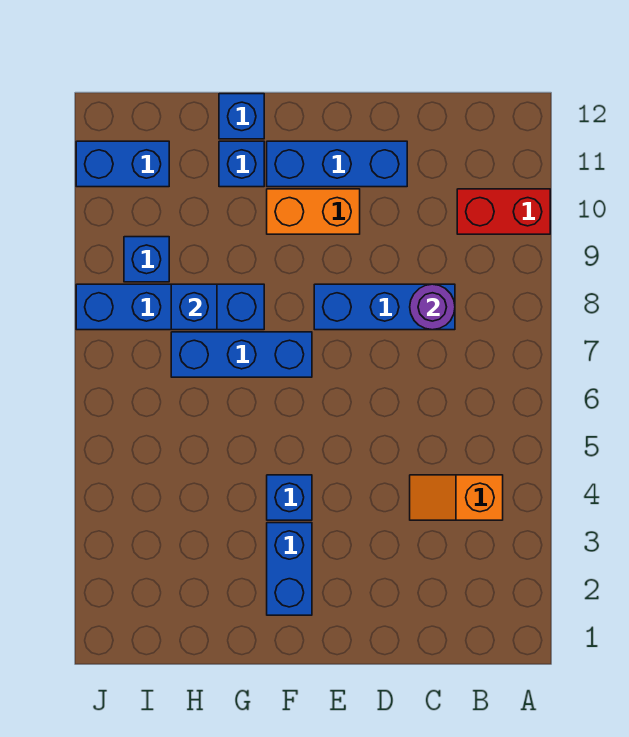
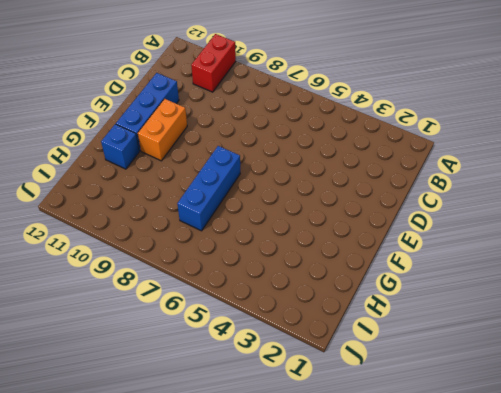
none -> orange slope B4:C4 level 1 top B
none -> blue brick C8:E8 level 1
none -> blue brick F2:F3 level 1

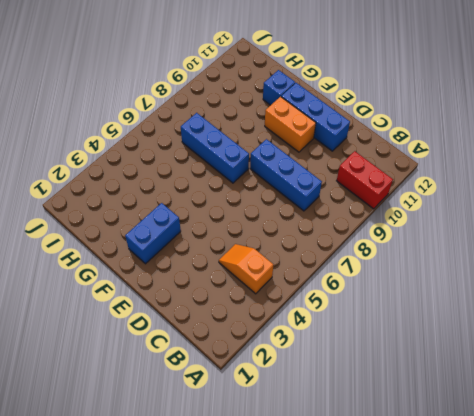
none -> blue brick F4 level 1
none -> blue brick G8:J8 level 1
none -> blue brick G12 level 1

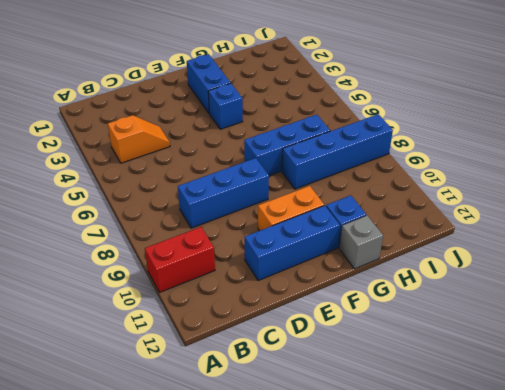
grey brick G12 level 1 -> blue brick G12 level 1
none -> blue brick I9 level 1
none -> blue brick I11:J11 level 1
none -> purple round brick C8 level 2

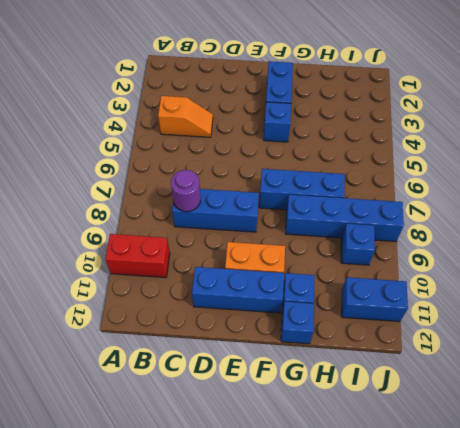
none -> blue brick H8 level 2

